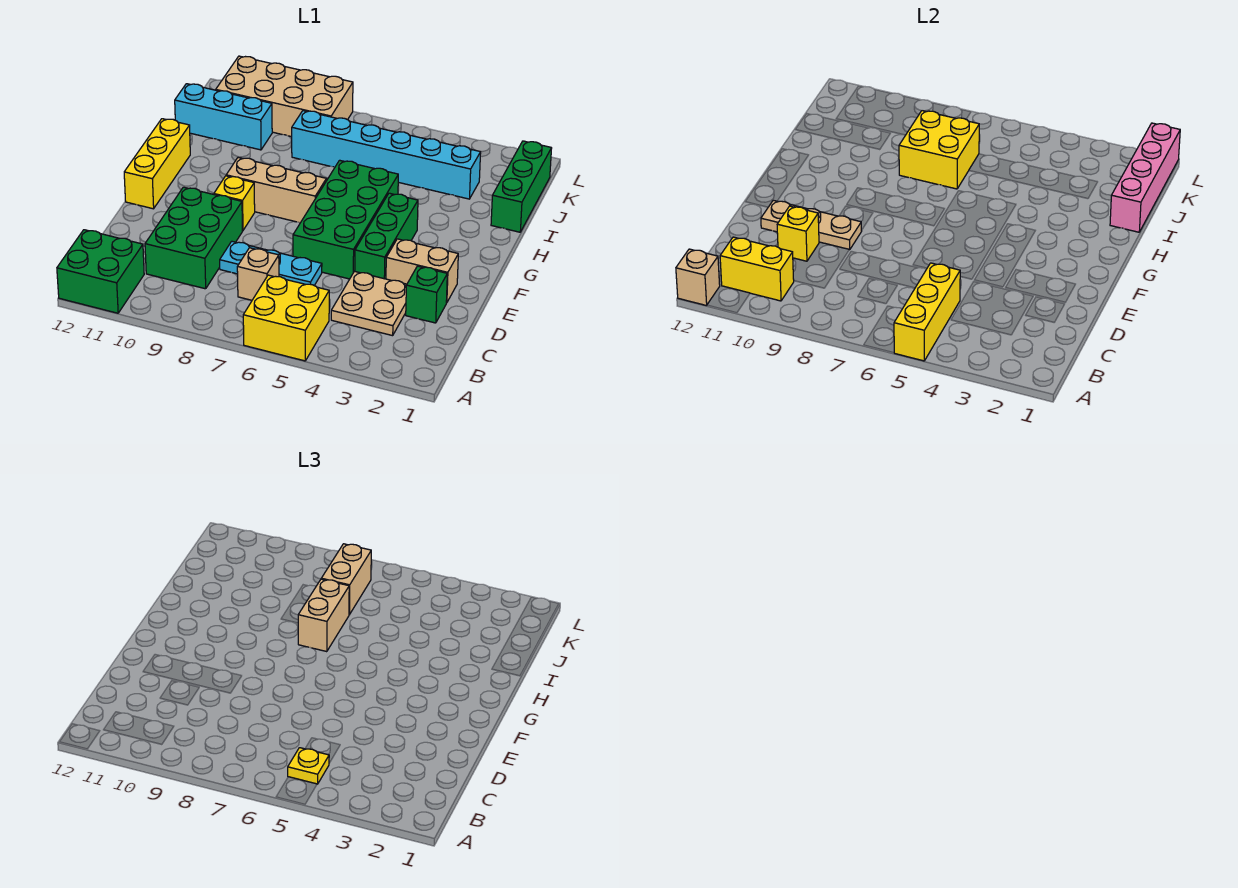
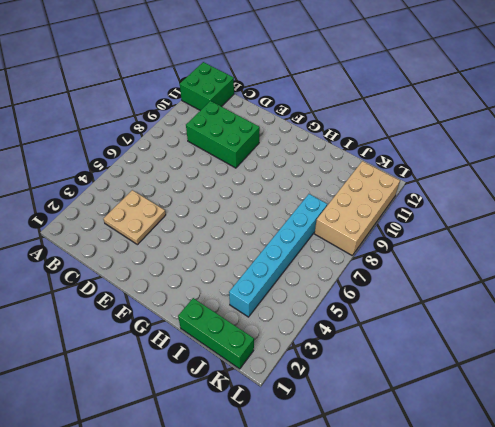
none -> yellow brick A5:B6 level 1
none -> tan brick C7 level 1
none -> green brick D2 level 1

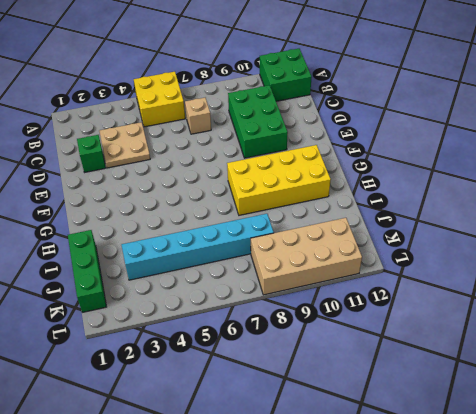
yellow brick G8:H11 level 1 -> tan brick G7:G9 level 1
none -> cyan plate D6:D8 level 1
none -> tan brick E2:E3 level 1
none -> green brick E4:G4 level 1

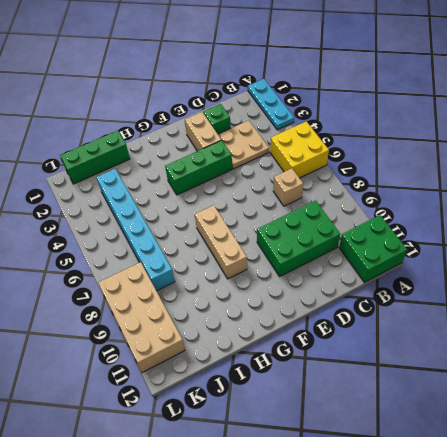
cyan plate A1:A3 level 1 -> cyan plate D6:D8 level 1
none -> green brick E5:H6 level 1
none -> yellow brick F9 level 1
none -> yellow brick F12:H12 level 1

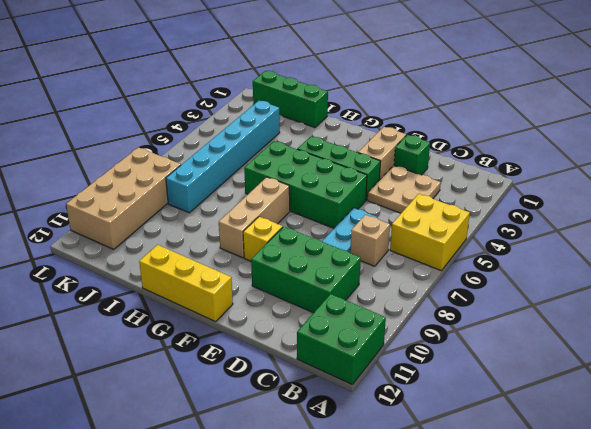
none -> cyan brick J10:J12 level 1
none -> yellow brick A5:C5 level 2
none -> tan brick A12 level 2

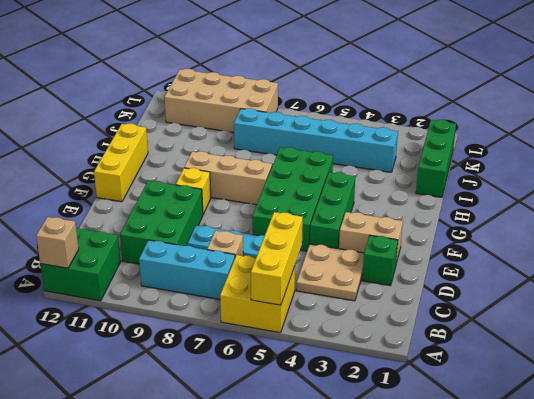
cyan brick B7:B9 level 1 -> cyan brick J10:J12 level 1
none -> yellow brick B10:B11 level 2
none -> yellow brick D10 level 2
none -> tan plate E9:E11 level 2

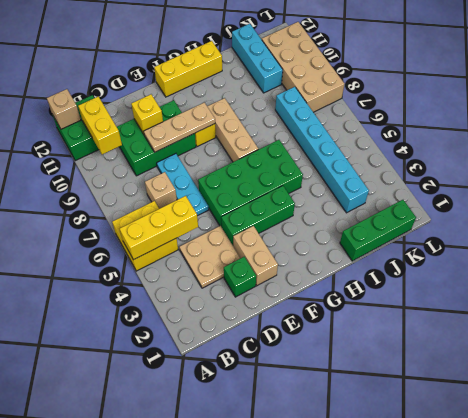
tan plate D9:F9 level 2 -> tan plate E9:E11 level 2
none -> pink brick I1:L1 level 2
none -> yellow brick I7:J8 level 2
none -> yellow plate B5 level 3

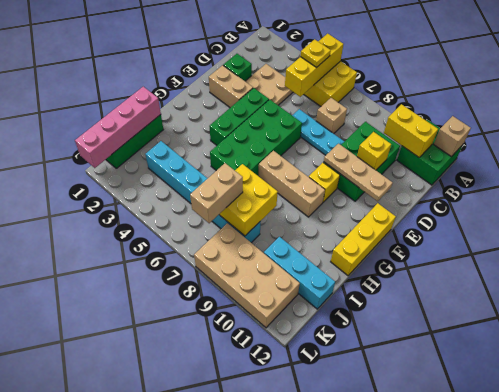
none -> tan brick H7:I7 level 3

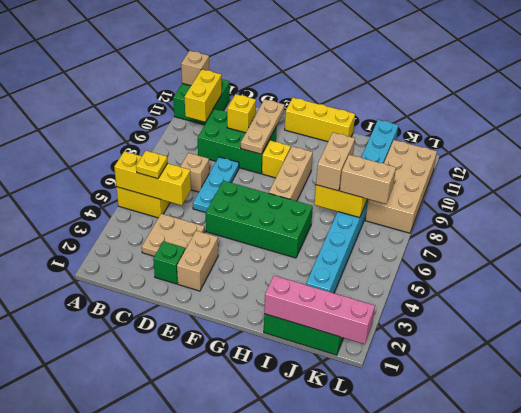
tan brick I7:I8 level 3 -> tan brick H7:I7 level 3
none -> green brick E4:G4 level 1

